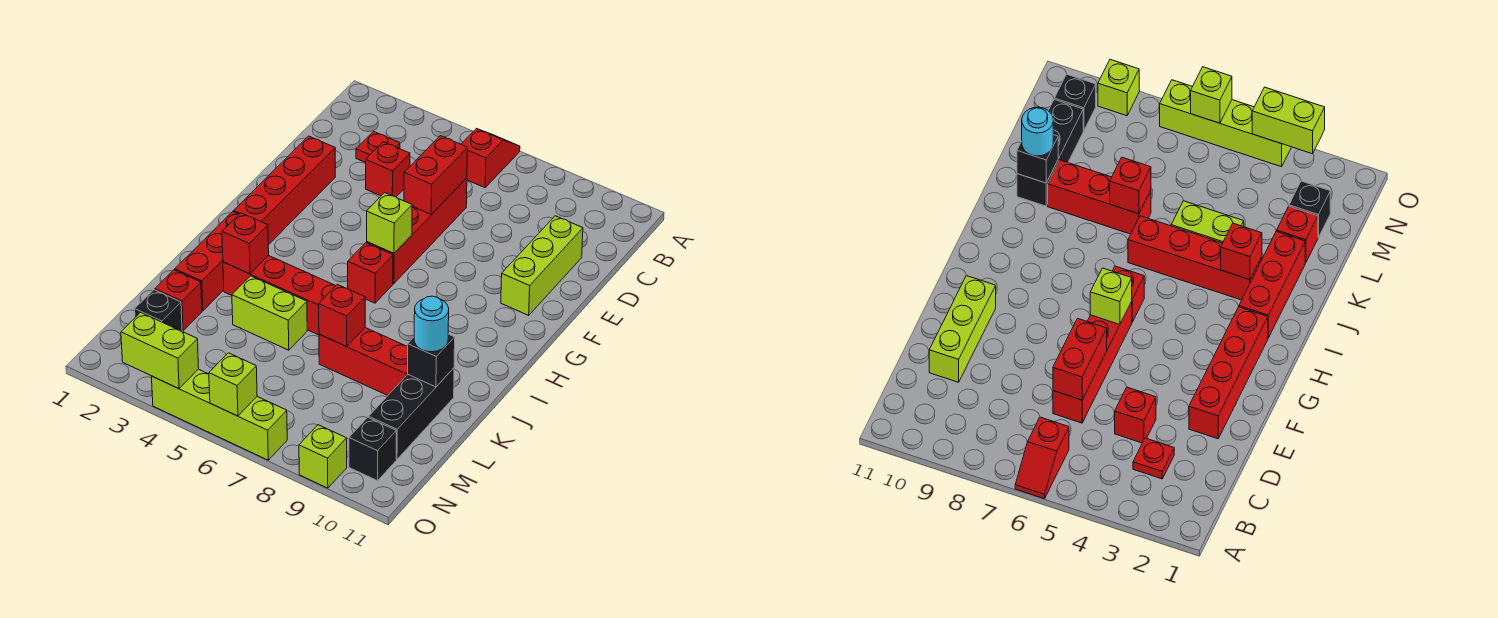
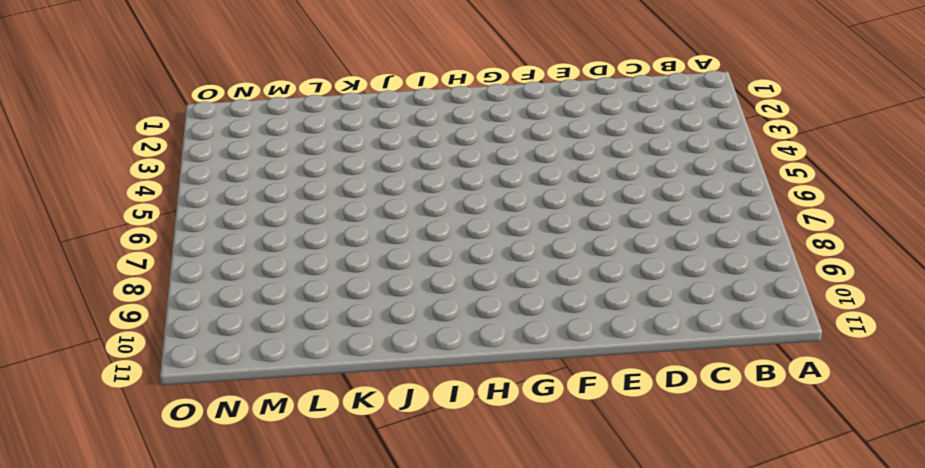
none -> red slope A6:B6 level 1 top B
none -> red plate C3 level 1
none -> red brick D4 level 1

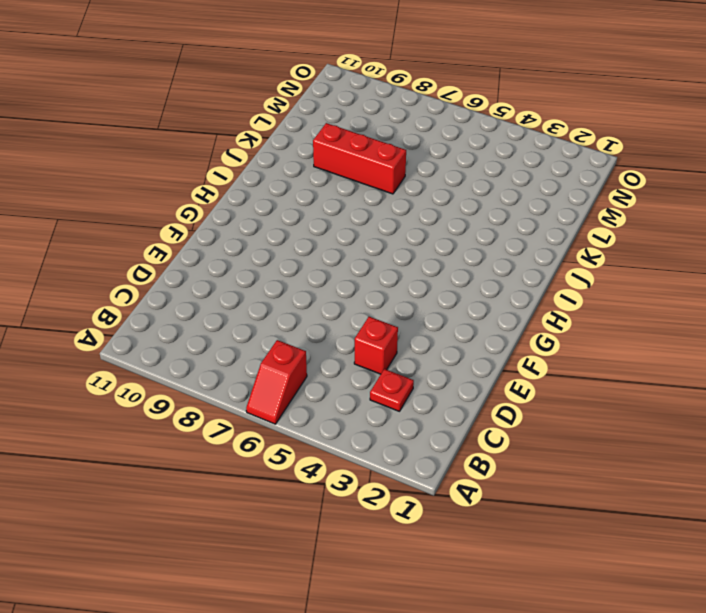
none -> red brick D6:G6 level 1
none -> lime brick D10:F10 level 1
none -> red brick E2:H2 level 1

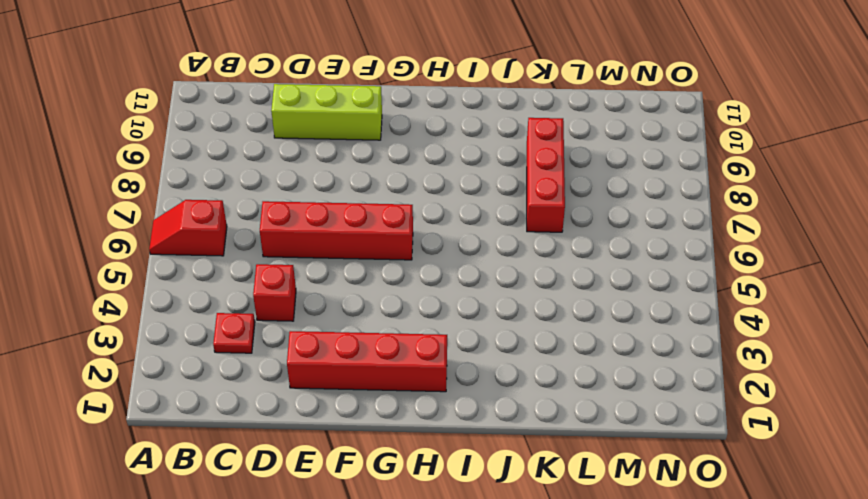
none -> red brick H6 level 1
none -> red brick I2:K2 level 1
none -> red brick J3:J6 level 1

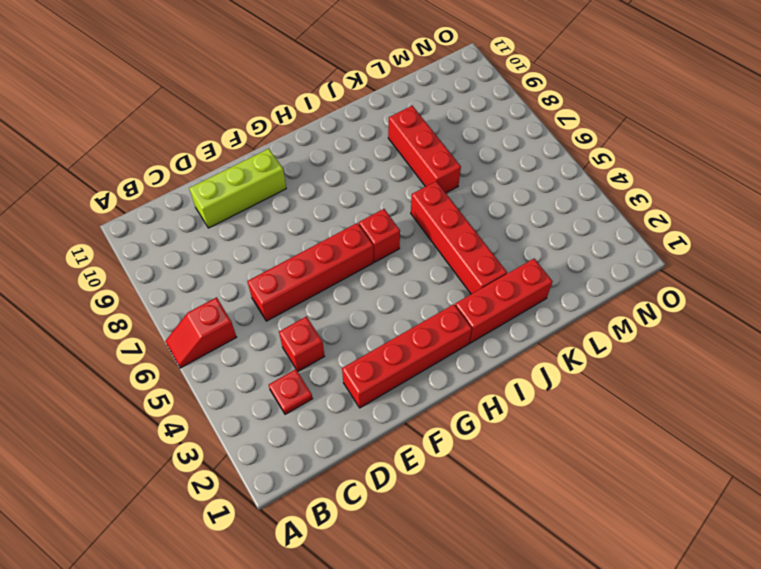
none -> lime brick K4:K5 level 1
none -> black brick K10:M10 level 1
none -> red brick L2 level 1

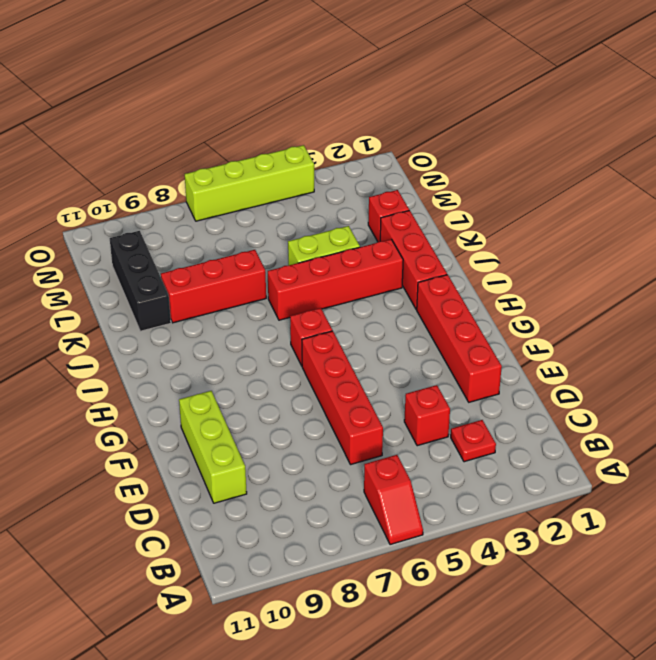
none -> black brick M2 level 1
none -> black brick N10 level 1
none -> lime brick O9 level 1

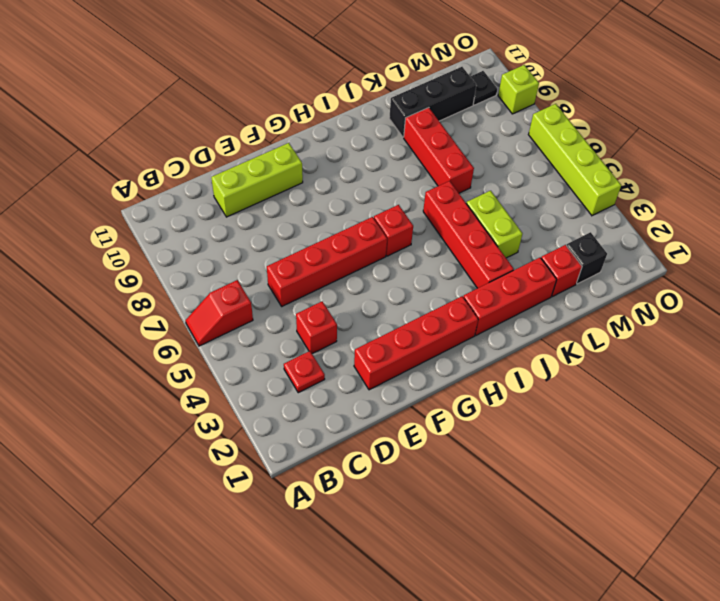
black plate N10 level 1 -> black brick N10 level 1
none -> red brick D6:E6 level 2
none -> lime brick G6 level 2
none -> red brick J3 level 2

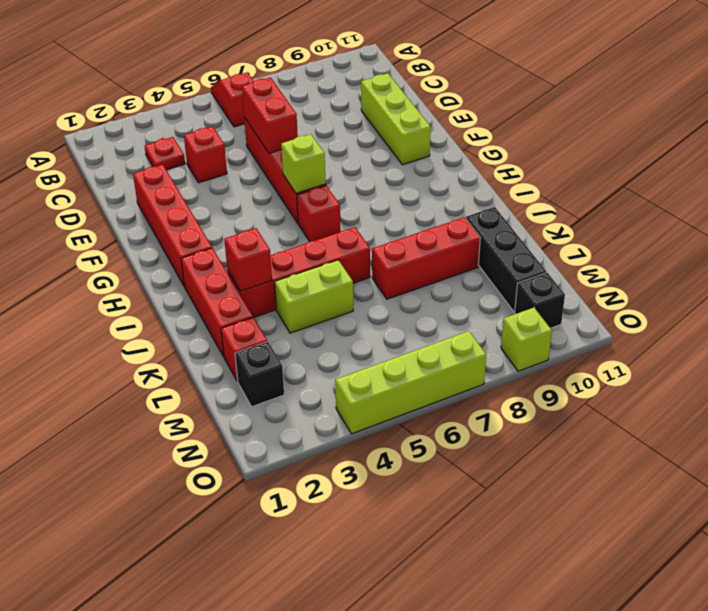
none -> red brick K7 level 2
none -> black brick K10 level 2
none -> lime brick O3:O4 level 2

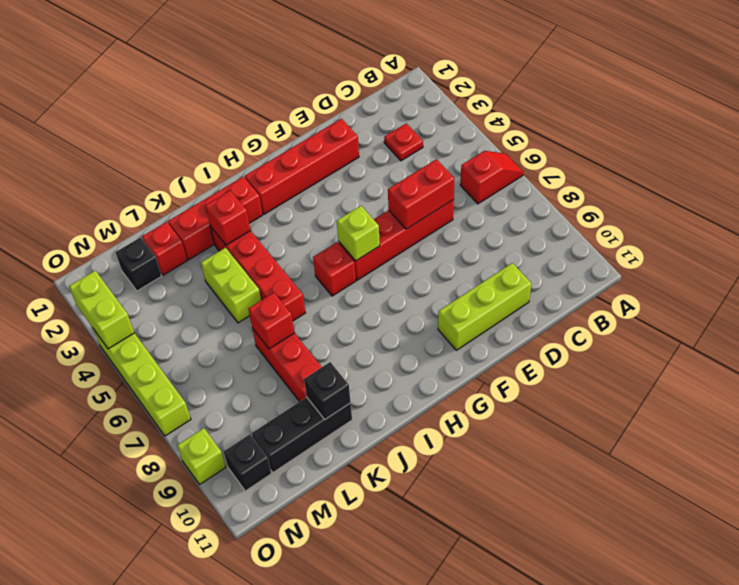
none -> red brick D4 level 1
none -> lime brick O6 level 2
none -> cyan round brick K10 level 3

